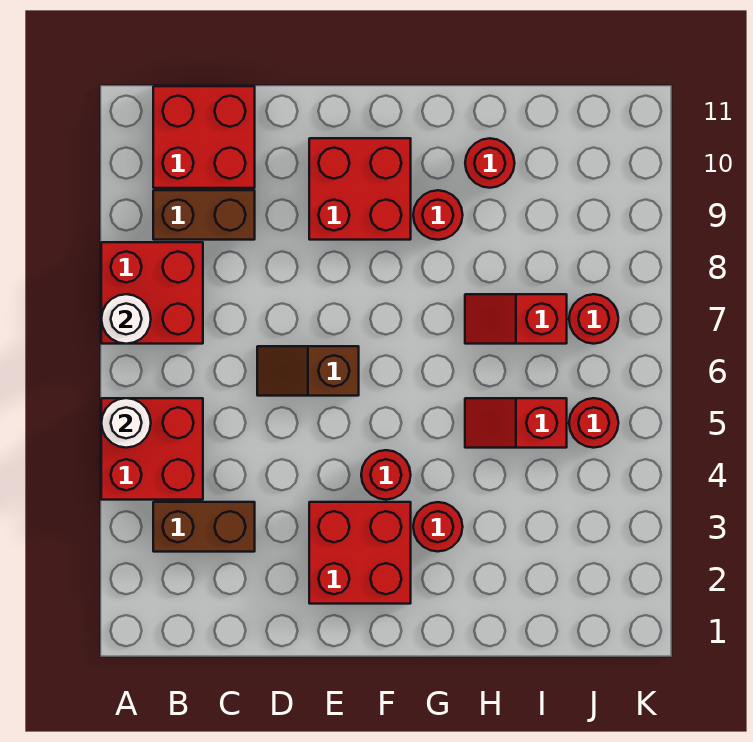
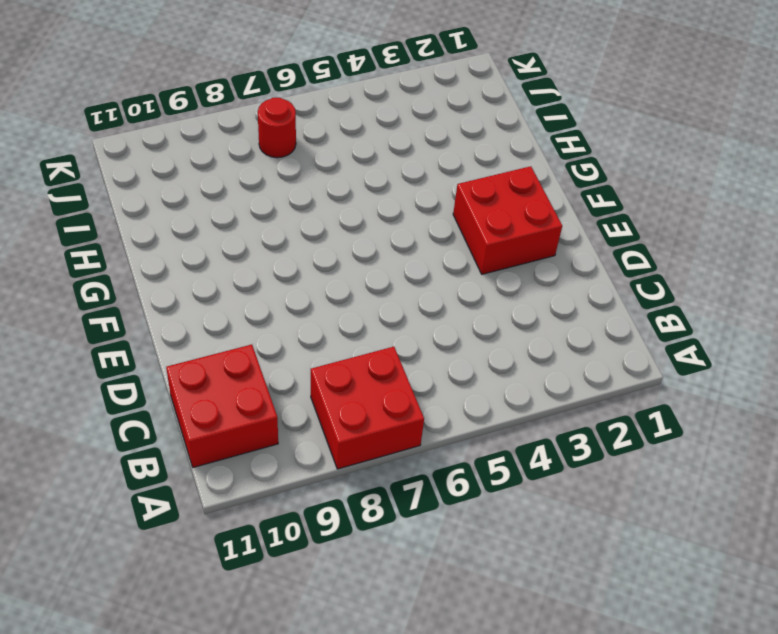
none -> red brick A4:B5 level 1
none -> brown brick B3:C3 level 1
none -> brown brick B9:C9 level 1

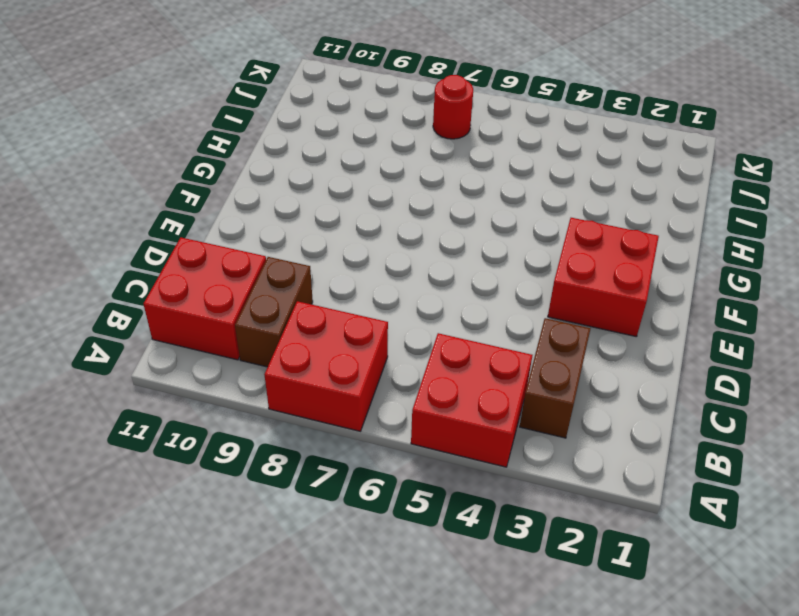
none -> brown slope D6:E6 level 1 top E
none -> red brick E9:F10 level 1
none -> red round brick F4 level 1

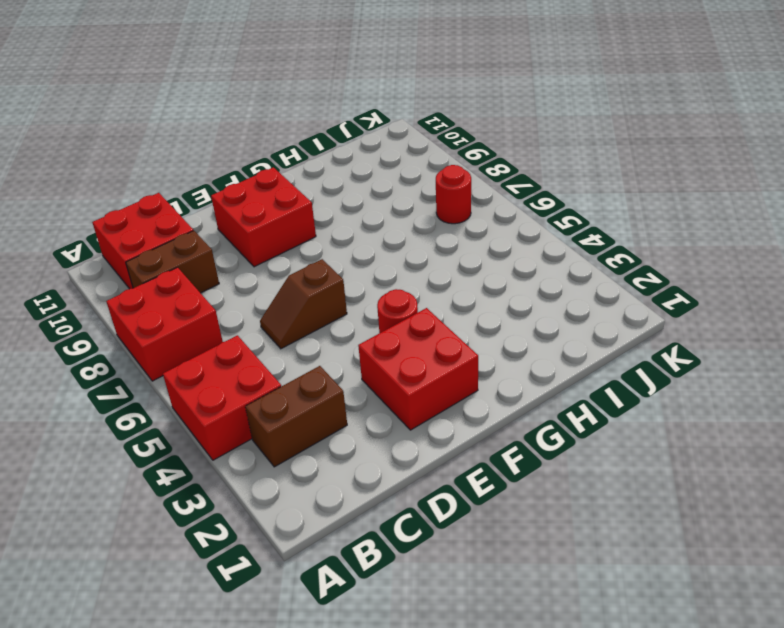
none -> red round brick G3 level 1
none -> red round brick G9 level 1
none -> red slope H5:I5 level 1 top I

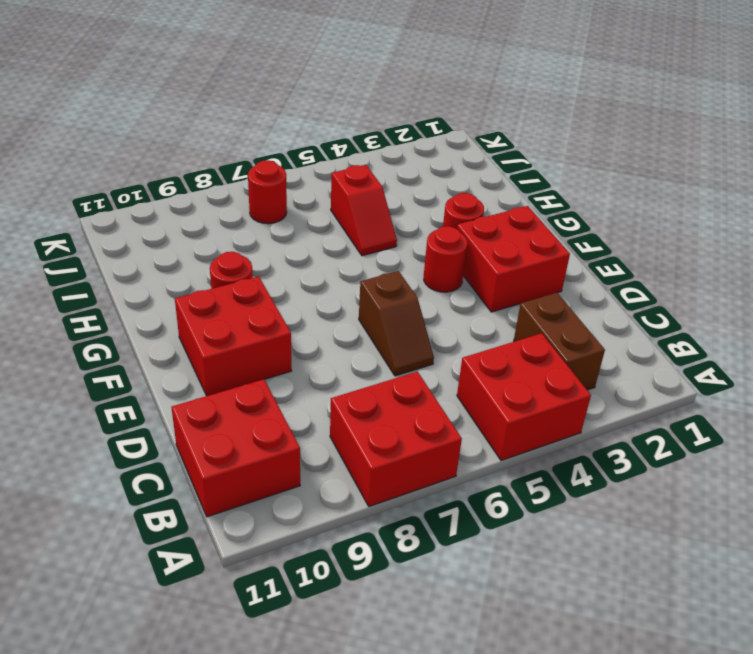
none -> brown brick B9:C9 level 1
none -> red slope H7:I7 level 1 top I
none -> red round brick H10 level 1

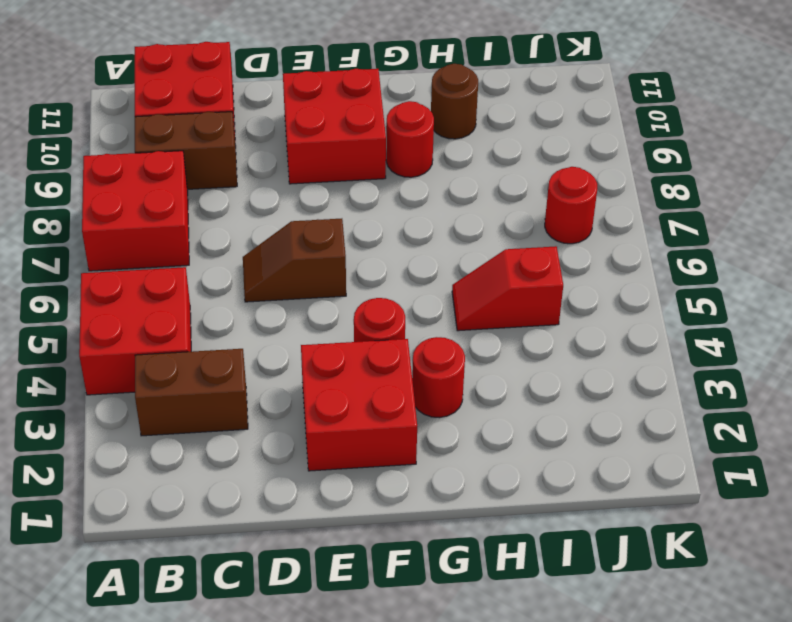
brown round brick H10 level 1 -> red round brick H10 level 1
none -> red slope H7:I7 level 1 top I
none -> red round brick J5 level 1
none -> white round brick A5 level 2

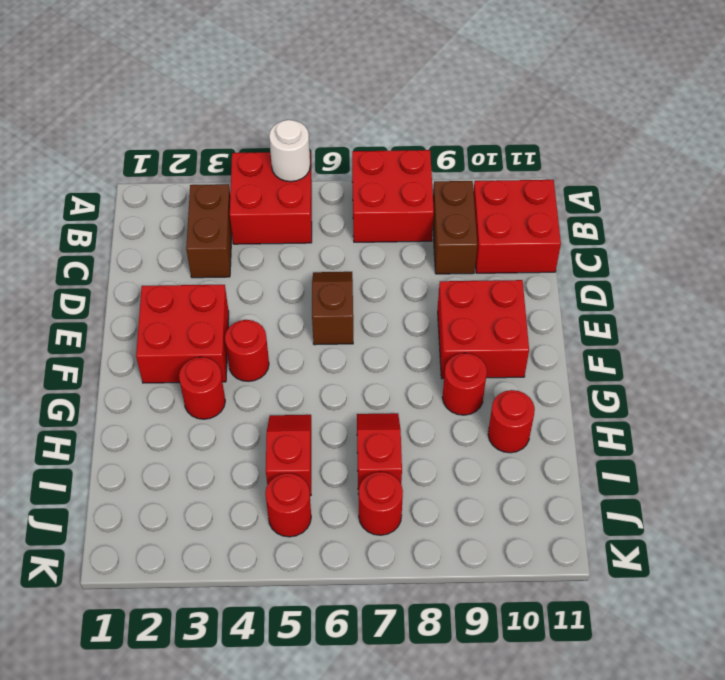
none -> white round brick A7 level 2

